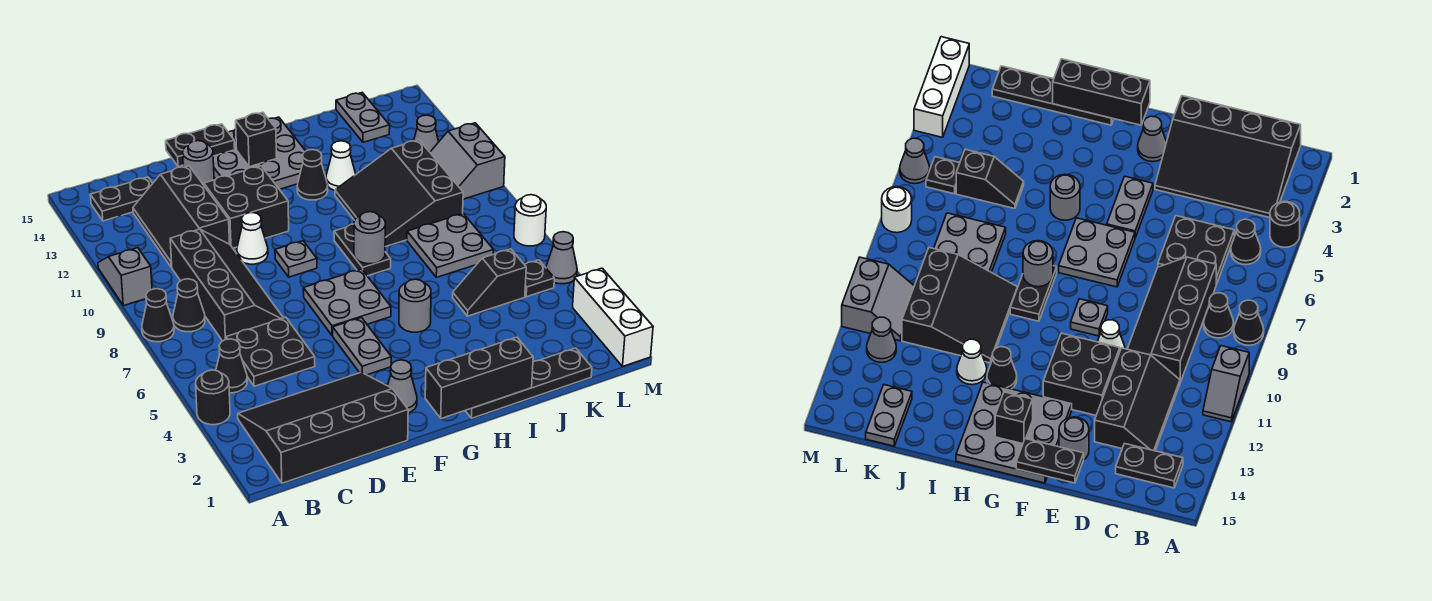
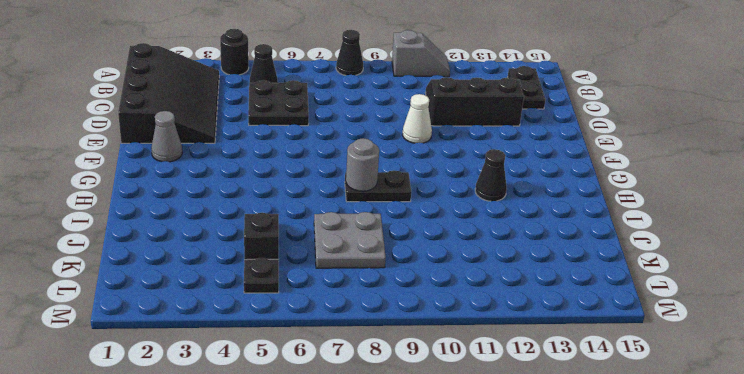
none -> black cone B8 level 1
none -> black slope C7:D10 level 1 top C
none -> black brick E11:F12 level 1
none -> grey round brick E14 level 1

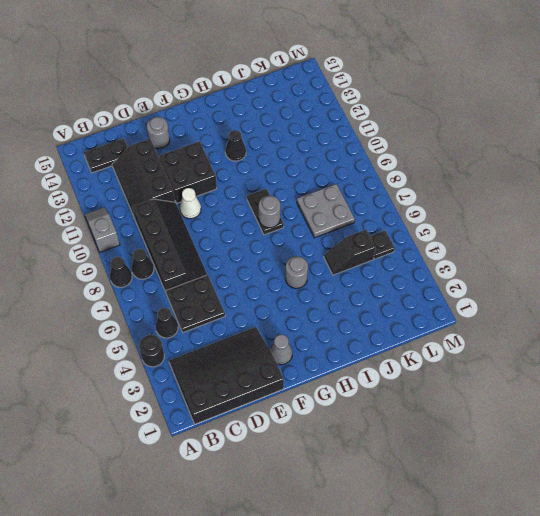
none -> grey plate F4:F5 level 1
none -> grey plate F6:G7 level 1
none -> grey plate F9 level 1
none -> grey plate F13:H15 level 1

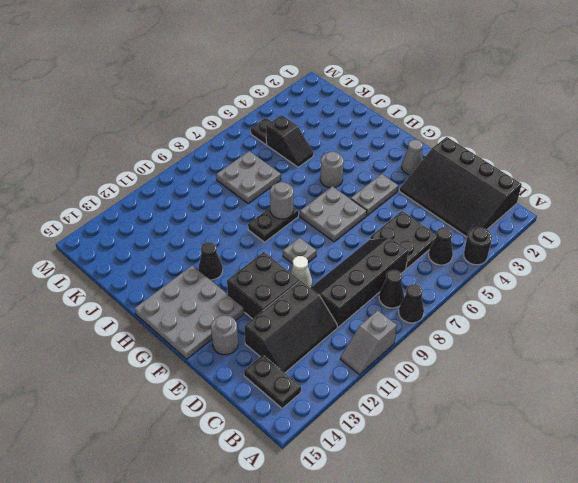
none -> black plate H1:K1 level 1
none -> black slope I9:K11 level 1 top K
none -> white cone I12 level 1
none -> grey plate K14:K15 level 1

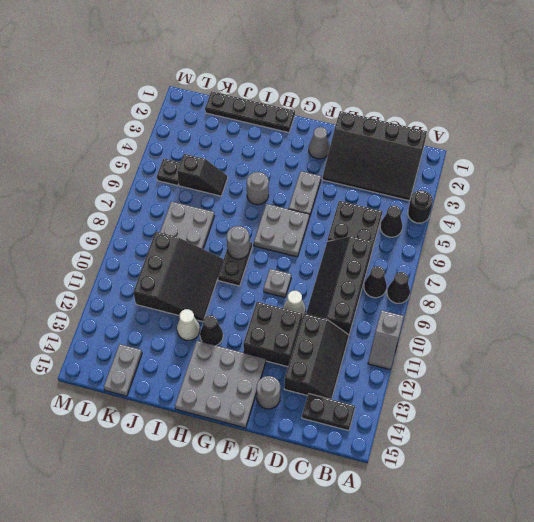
none -> grey slope L10:M11 level 1 top M
none -> grey cone L12 level 1
none -> white brick M1:M3 level 1
none -> grey cone M5 level 1

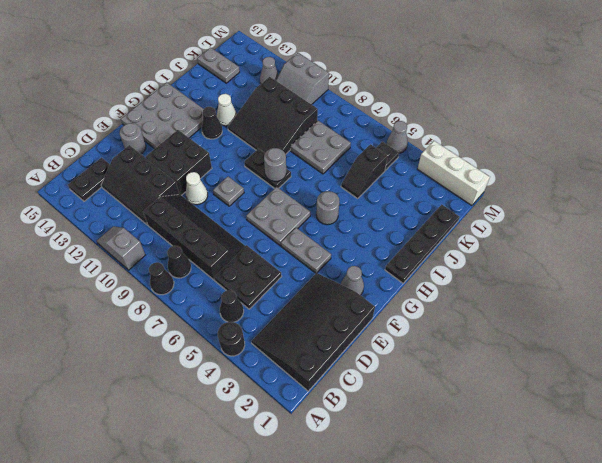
none -> white round brick M7 level 1
none -> black plate E15:F15 level 2
none -> black brick G1:I1 level 2
none -> black brick G14 level 2

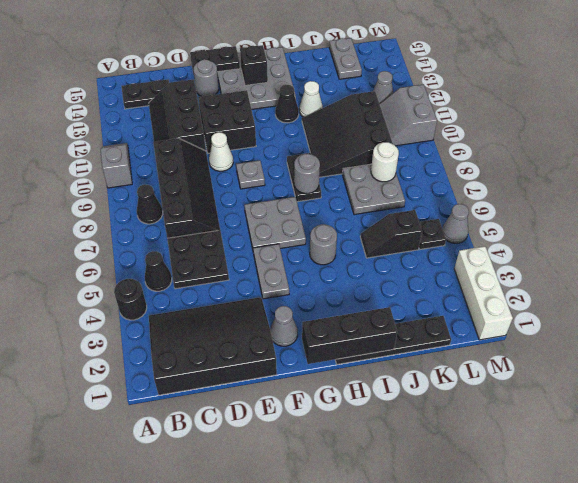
white round brick K8 level 2 -> white round brick M7 level 1
none -> black cone A8 level 1

